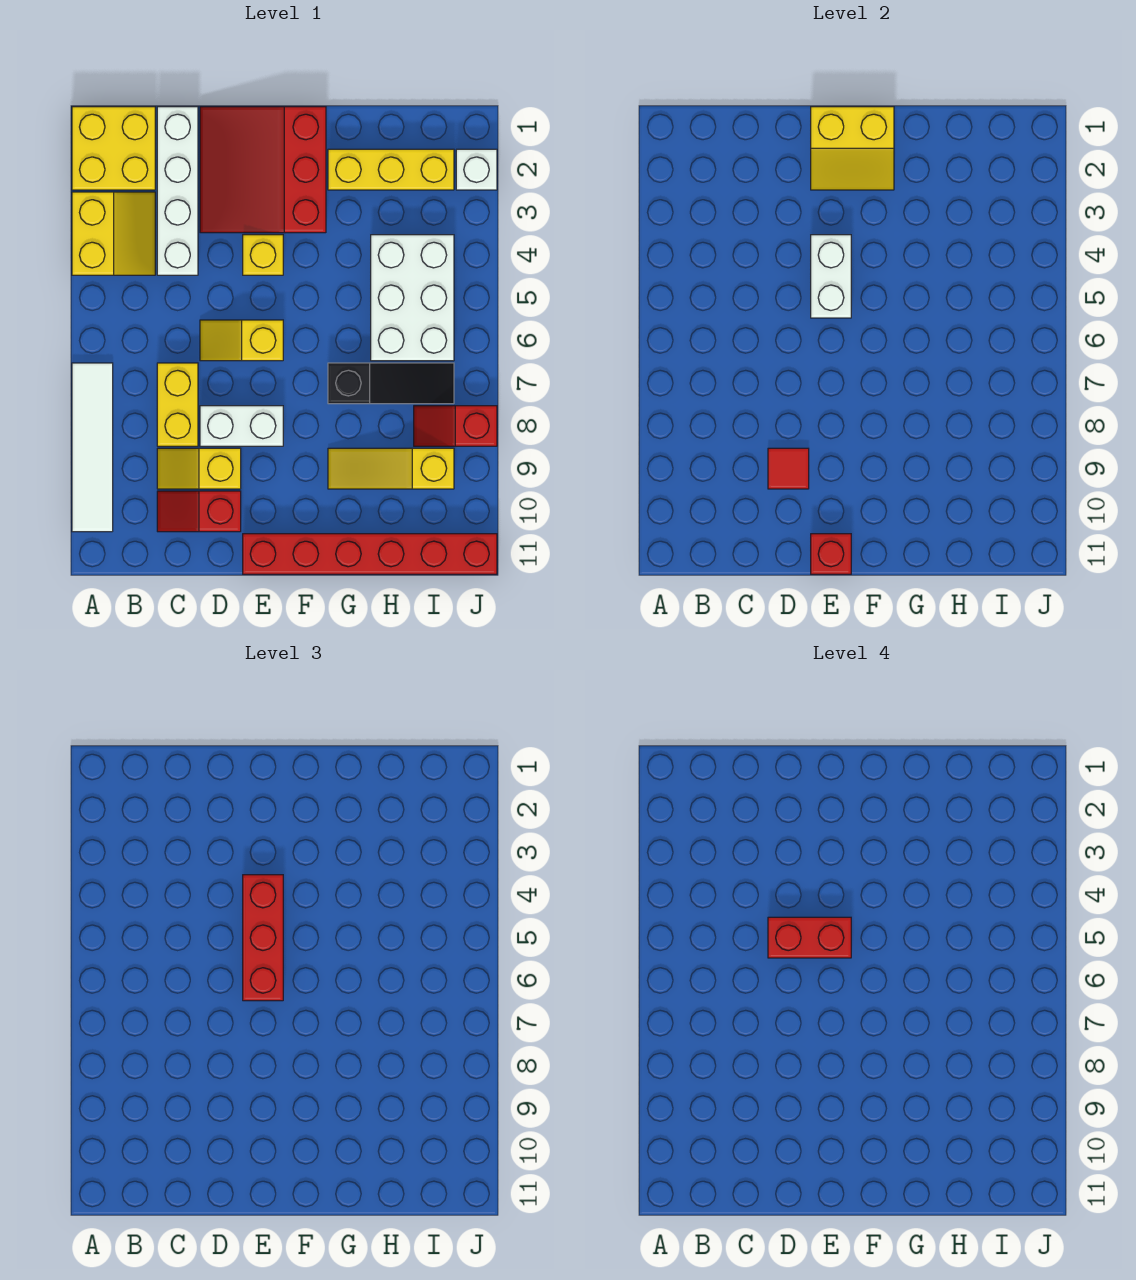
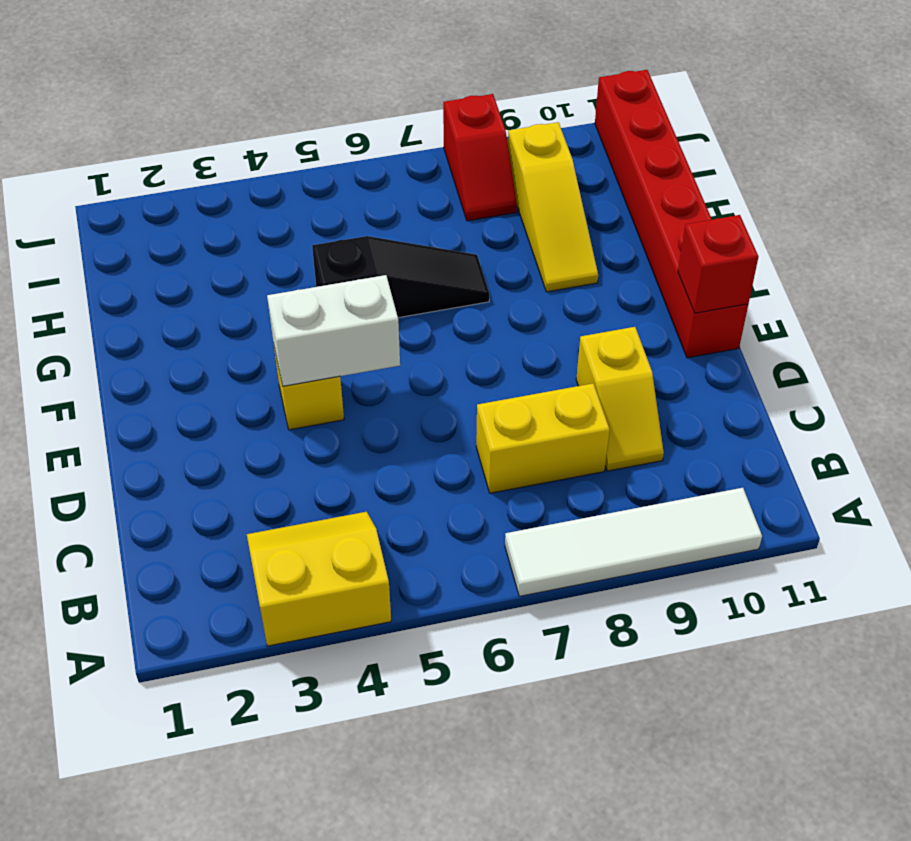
black slope G5:G7 level 1 top 5 -> black slope G7:I7 level 1 top G
none -> yellow brick A1:B2 level 1
none -> white brick C1:C4 level 1
none -> red slope C10:D10 level 1 top D

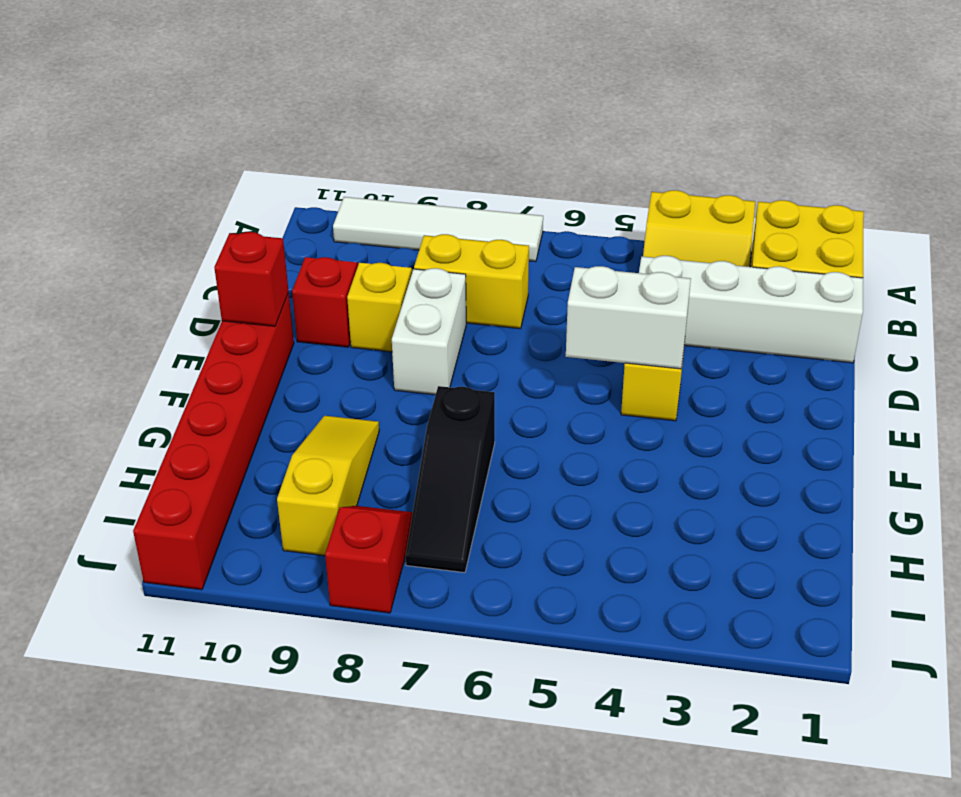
none -> red slope D1:F3 level 1 top F
none -> yellow slope D6:E6 level 1 top E
none -> yellow brick G2:I2 level 1

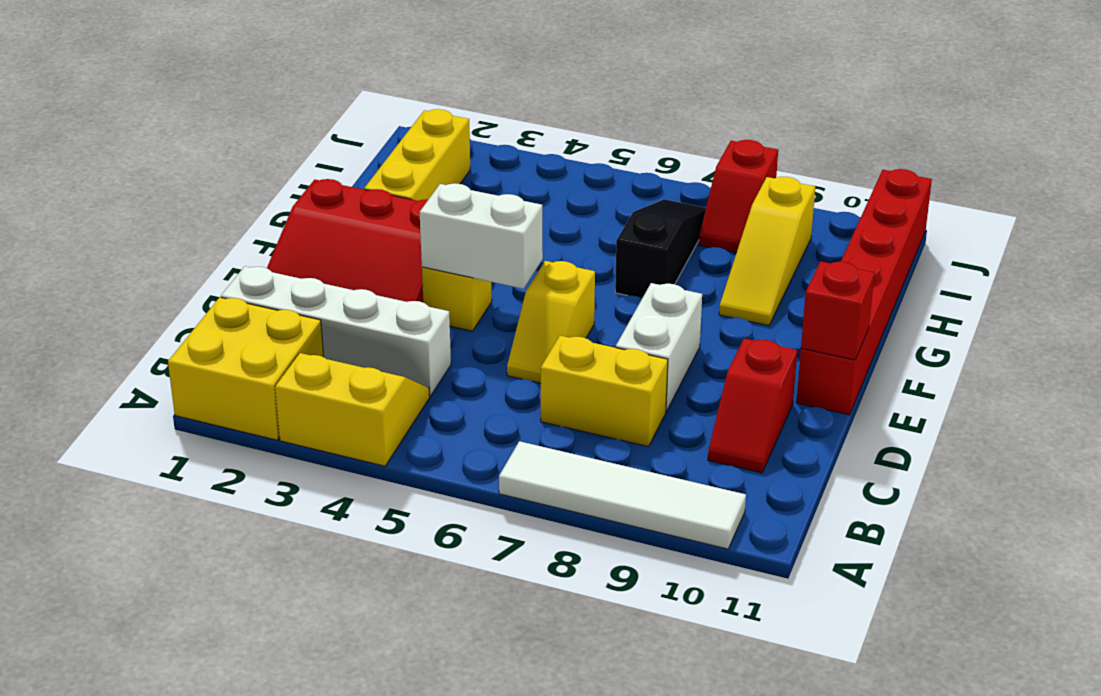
none -> yellow slope C9:D9 level 1 top D
none -> white brick H4:I6 level 1
none -> white brick J2 level 1

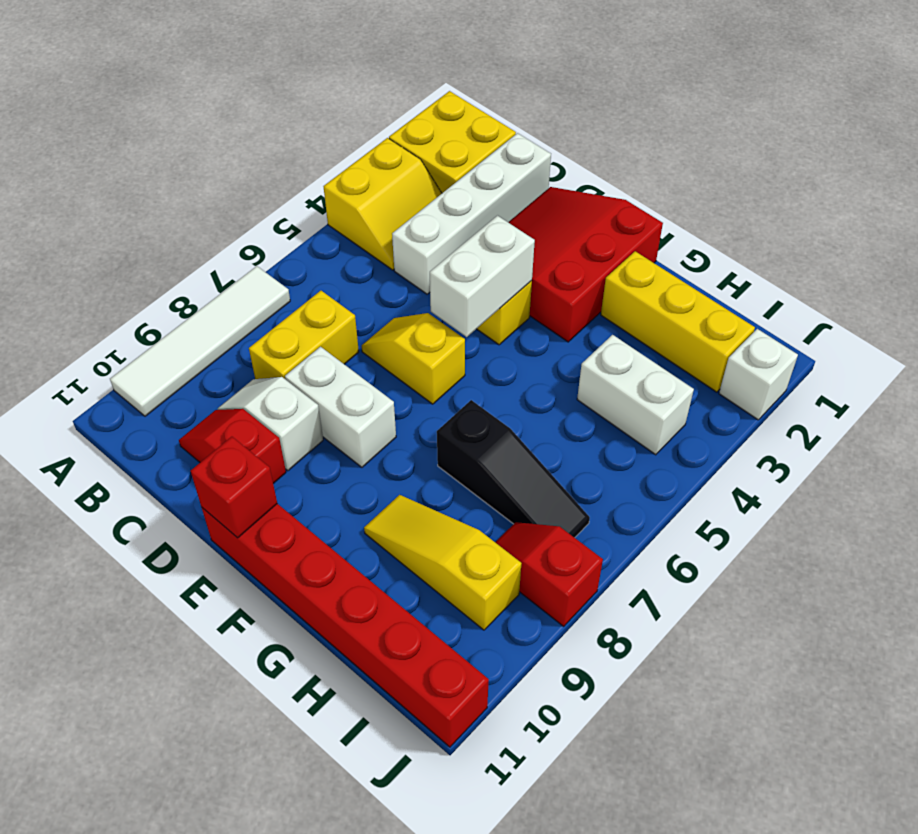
white slope C9:D9 level 1 top D -> yellow slope C9:D9 level 1 top D
white brick H4:I4 level 1 -> white brick H4:I6 level 1
none -> red tile D9 level 2
none -> yellow slope E1:F2 level 2 top 1
none -> red brick E4:E6 level 3

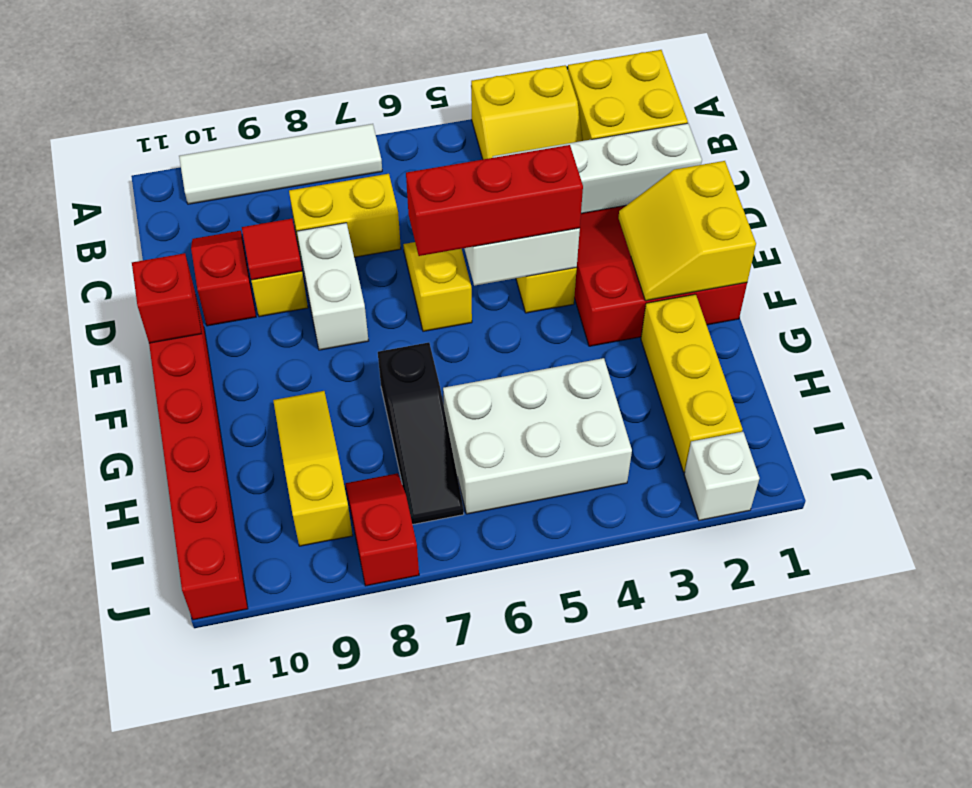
none -> red brick D5:E5 level 4

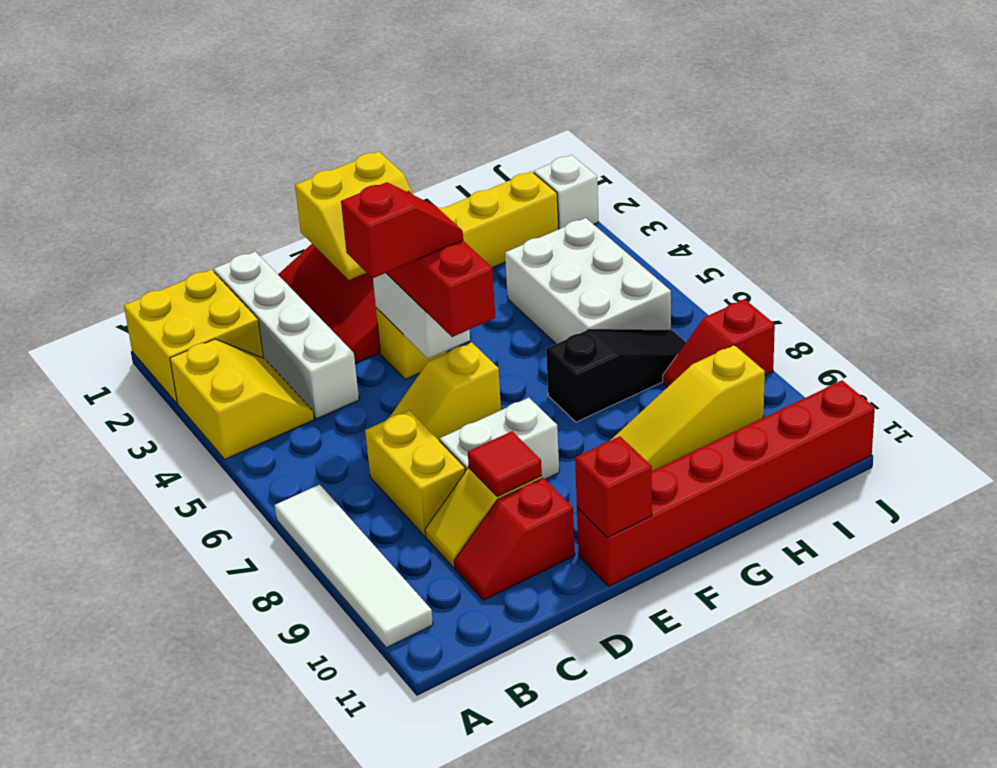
red slope D5:E5 level 4 top D -> red brick D5:E5 level 4

